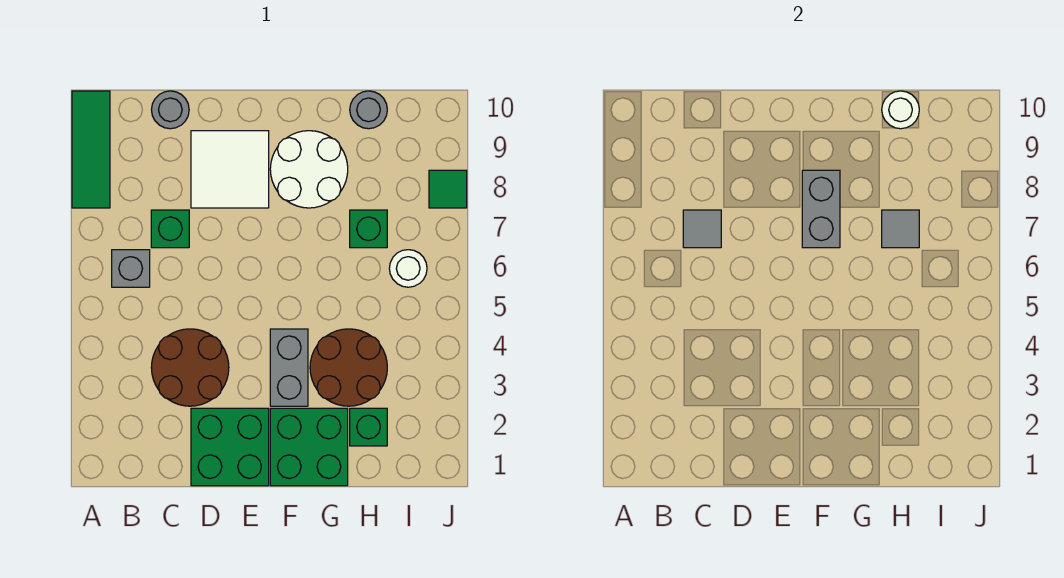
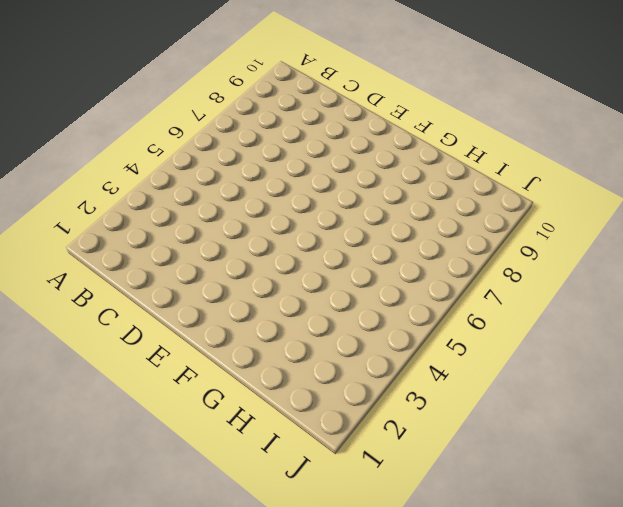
none -> green tile A8:A10 level 1
none -> grey brick B6 level 1
none -> brown round brick C3:D4 level 1

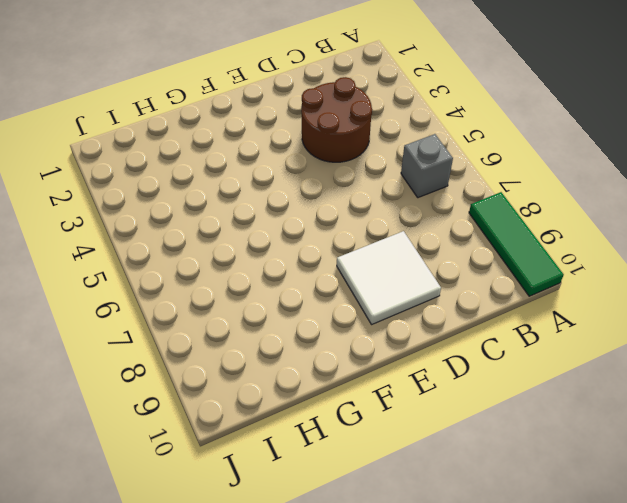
none -> green brick C7 level 1
none -> grey round brick C10 level 1
none -> green brick D1:E2 level 1

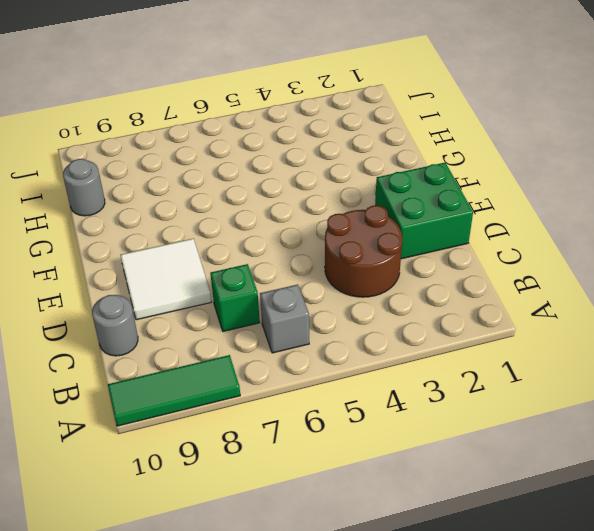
none -> green brick F1:G2 level 1
none -> grey brick F3:F4 level 1
none -> white round brick F8:G9 level 1

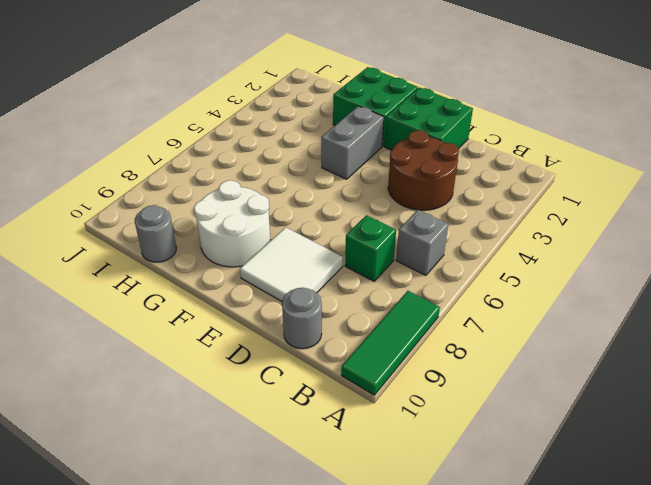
none -> brown round brick G3:H4 level 1
none -> green brick H2 level 1
none -> green brick H7 level 1

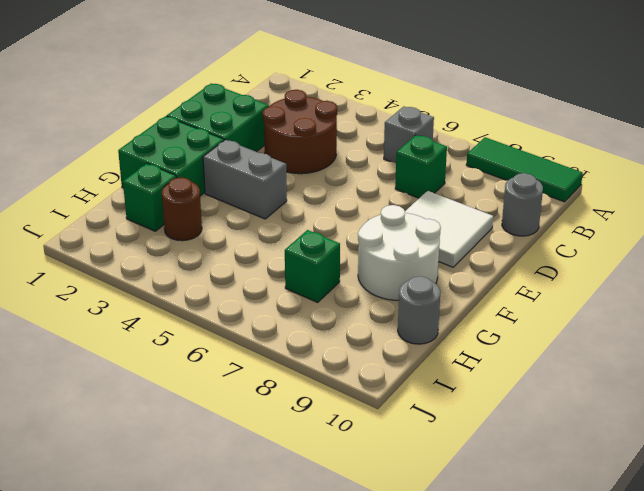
brown round brick H3 level 1 -> brown round brick G3:H4 level 1
none -> white round brick I6 level 1
none -> green tile J8 level 1
none -> grey tile C7 level 2

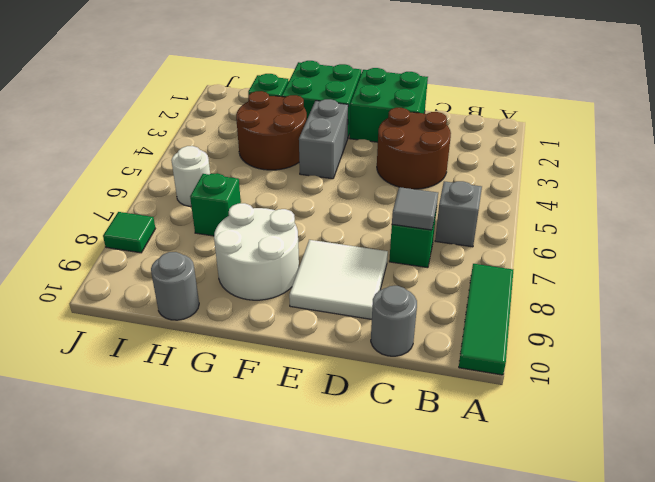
none -> grey brick F7:F8 level 2
none -> grey tile H7 level 2
none -> white round brick H10 level 2

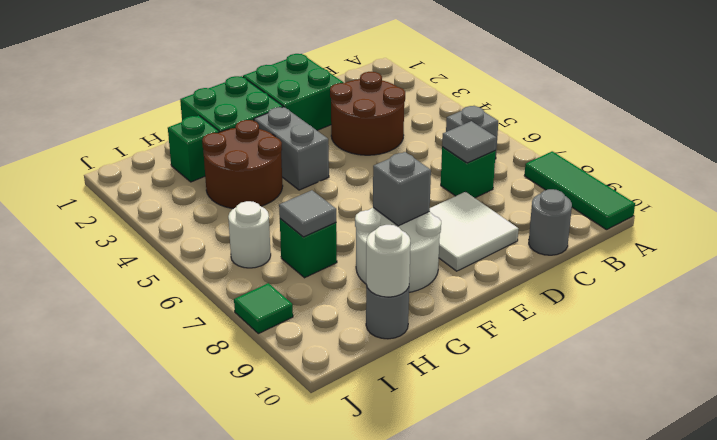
grey brick F8 level 2 -> grey brick F7:F8 level 2

